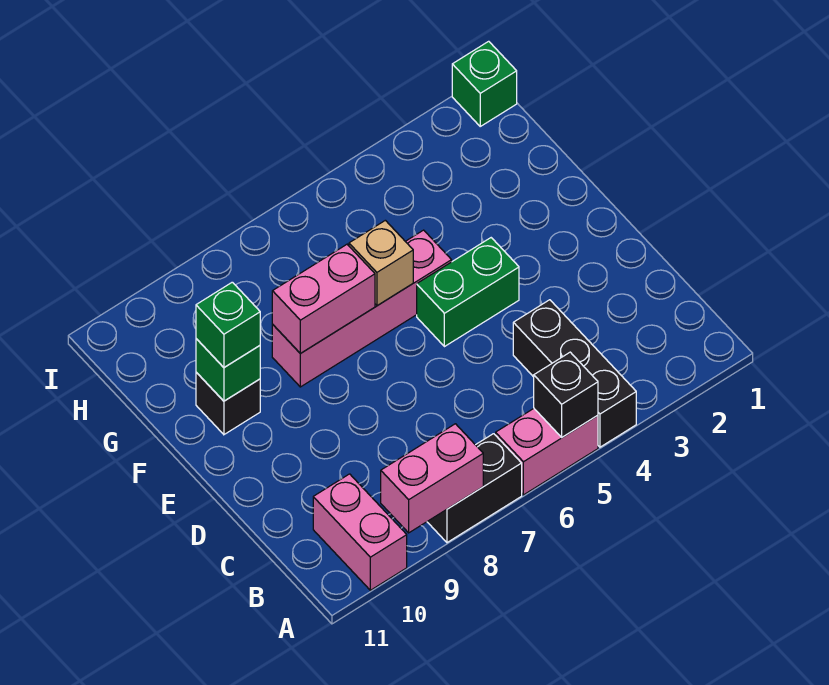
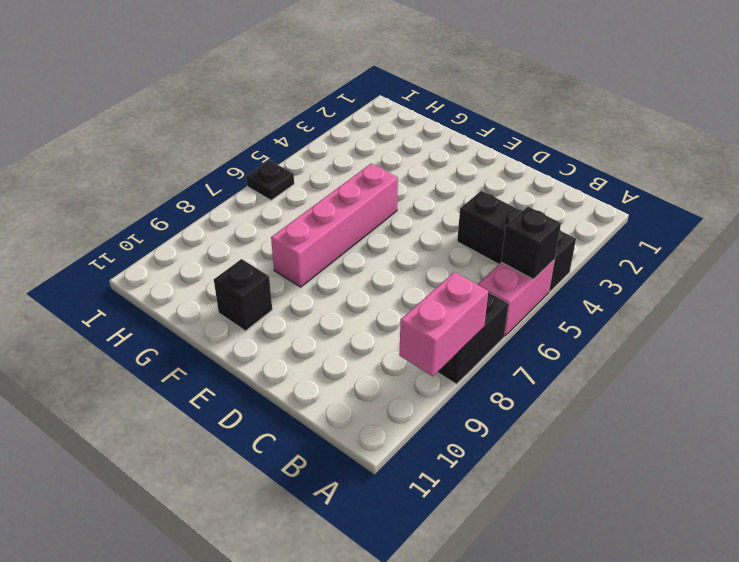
black plate I6 level 1 -> none
none -> pink brick A10:B10 level 1
none -> green brick E4:E5 level 1
none -> green brick I1 level 1

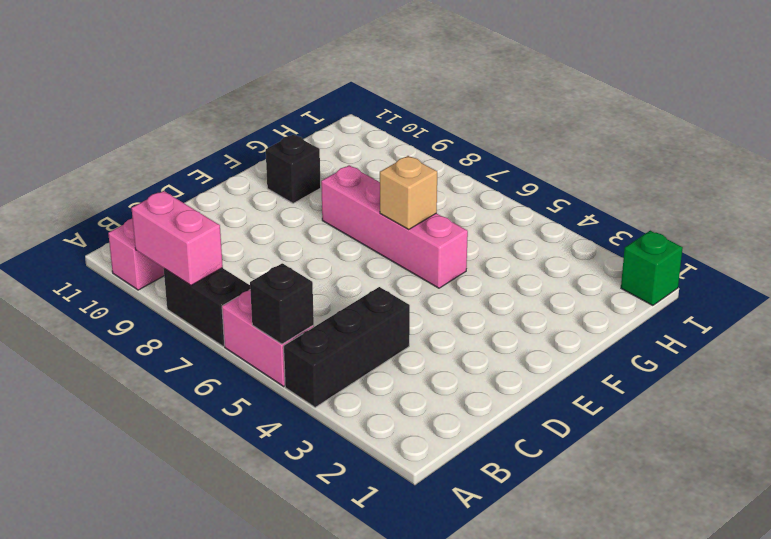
none -> green brick E4:E5 level 1
none -> pink brick F7:F8 level 2
none -> green brick F10 level 2

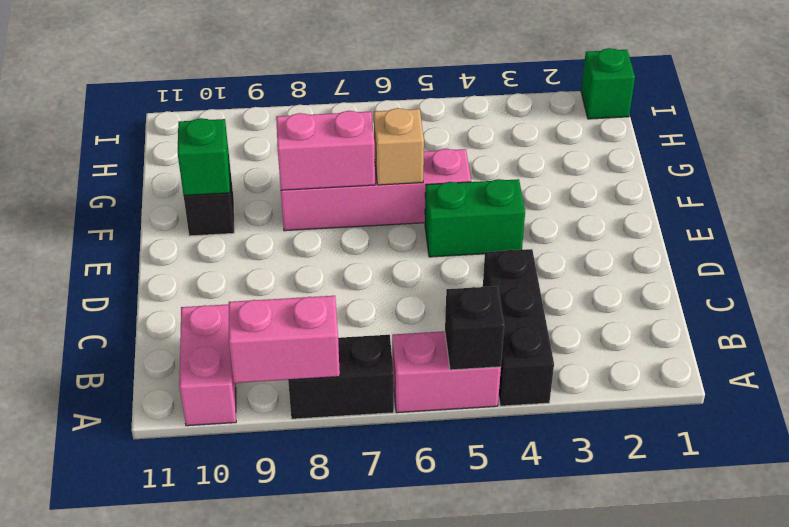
none -> green brick F10 level 3

